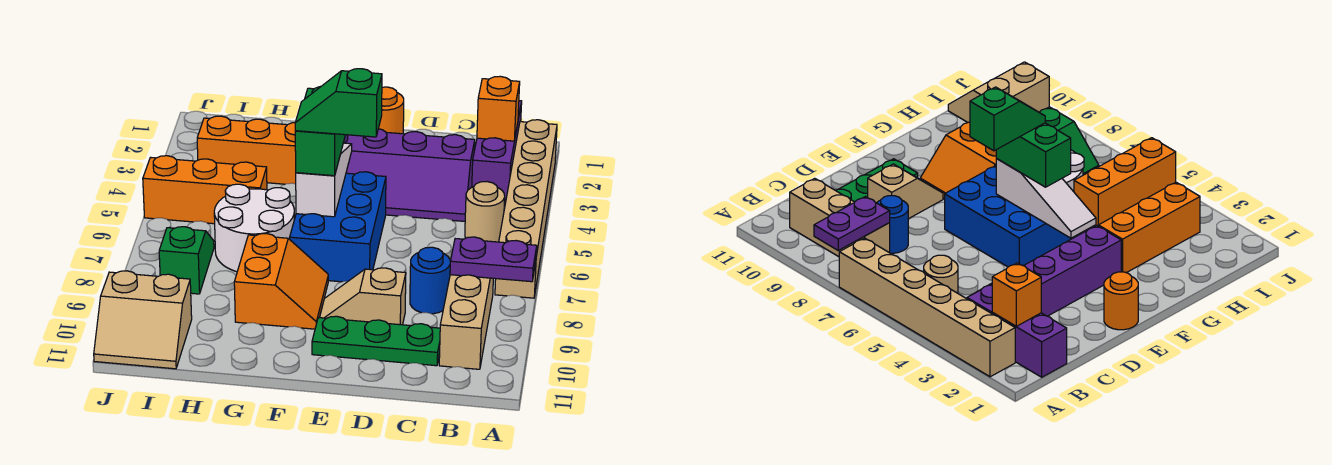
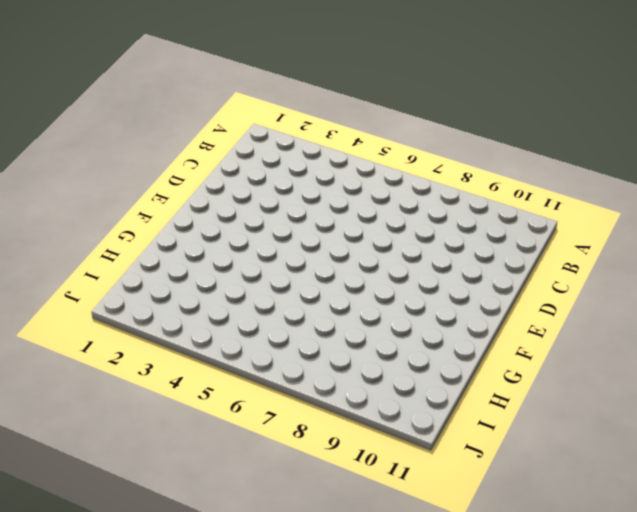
none -> tan brick A2:A7 level 1
none -> purple brick B1:B3 level 1
none -> tan round brick B5 level 1

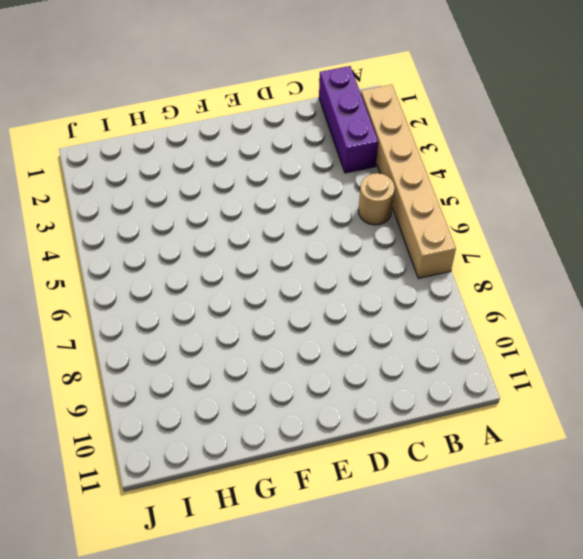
none -> tan brick B8:B10 level 1
none -> purple slope C3:F4 level 1 top 3
none -> blue round brick C8 level 1

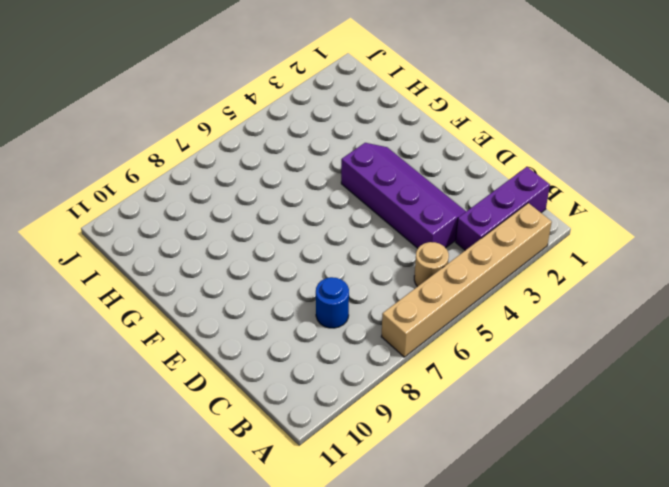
purple slope C3:F4 level 1 top 4 -> purple slope C3:F4 level 1 top 3
none -> tan brick B8:B10 level 1
none -> green plate C10:E10 level 1
none -> tan slope D9:E9 level 1 top D

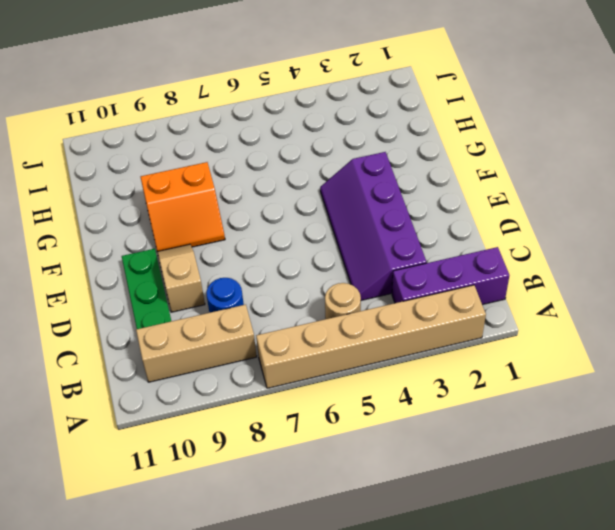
none -> orange round brick E1 level 1
none -> blue brick E5:F7 level 1
none -> orange brick G3:I3 level 1

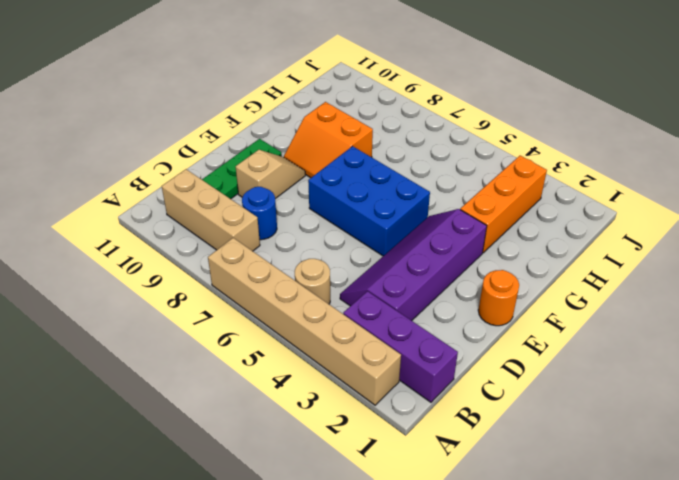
none -> white round brick G6:H7 level 1
none -> orange brick H5:J5 level 1
none -> green slope I7:I8 level 1 top 8

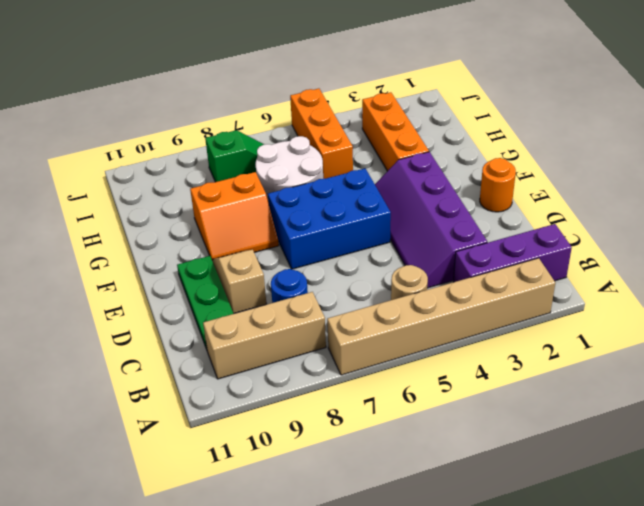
none -> tan slope I10:J11 level 1 top 10
none -> purple plate A8:B8 level 2
none -> orange brick B2 level 2

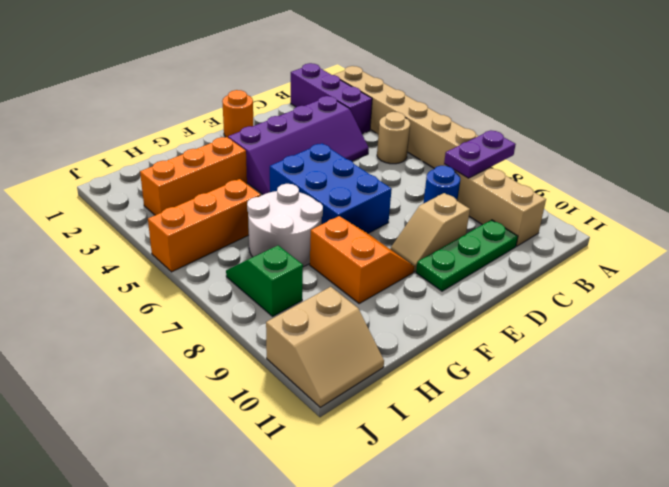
none -> orange brick B2 level 2
none -> white slope F4:F6 level 2 top 6
none -> green brick F5:F6 level 3

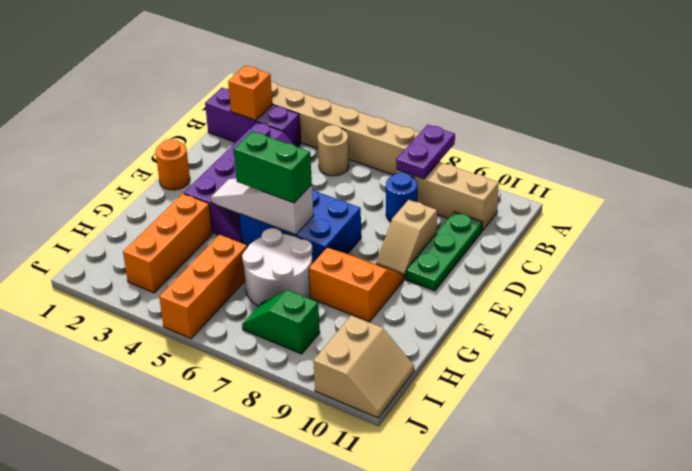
none -> green slope E6:F6 level 4 top E

